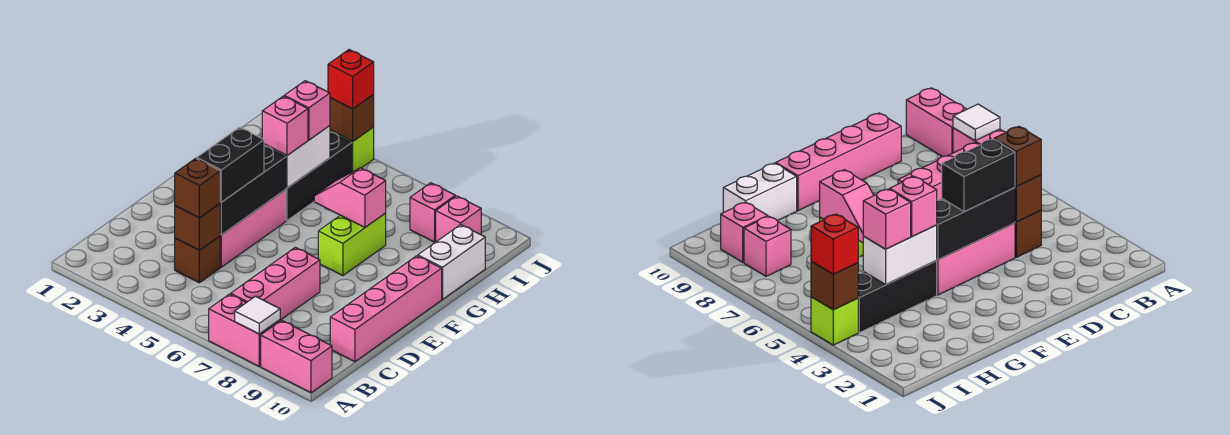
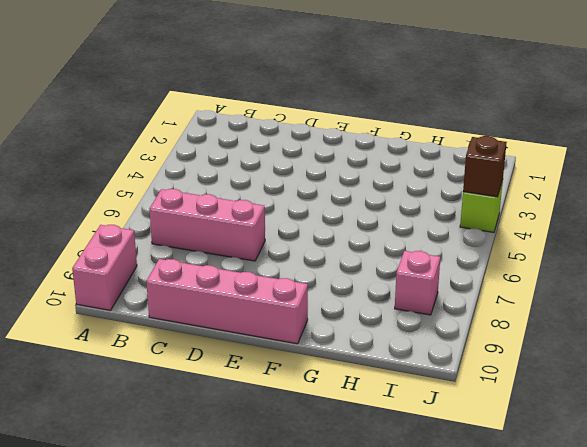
none -> pink brick A7:A8 level 1
none -> brown brick C4 level 1
none -> pink brick D4:F4 level 1

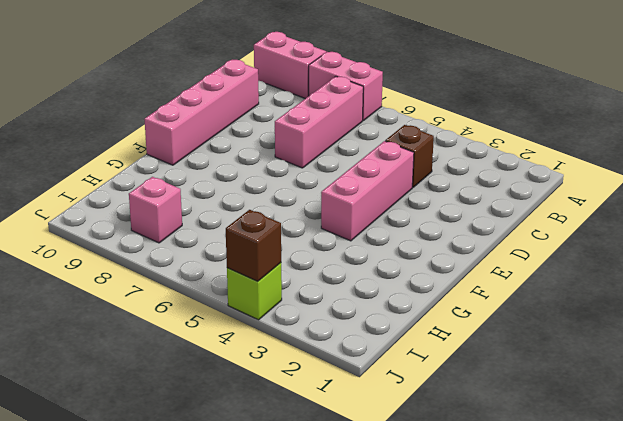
none -> lime brick F7:G7 level 1
none -> black brick G4:I4 level 1
none -> white brick G10:H10 level 1

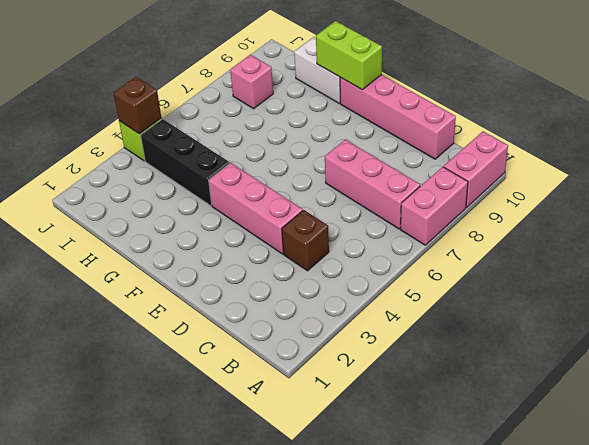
lime brick F10:G10 level 2 -> lime brick F7:G7 level 1
none -> pink brick I9 level 1
none -> white tile A8 level 2
none -> brown brick C4 level 2

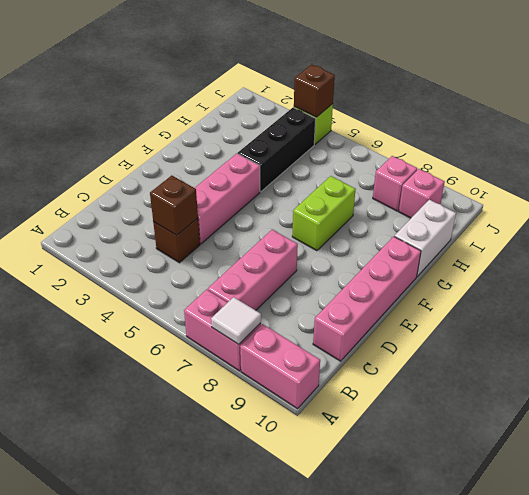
none -> black brick D4:F4 level 2
none -> white brick G4:H4 level 2
none -> pink slope G6:G7 level 2 top 7

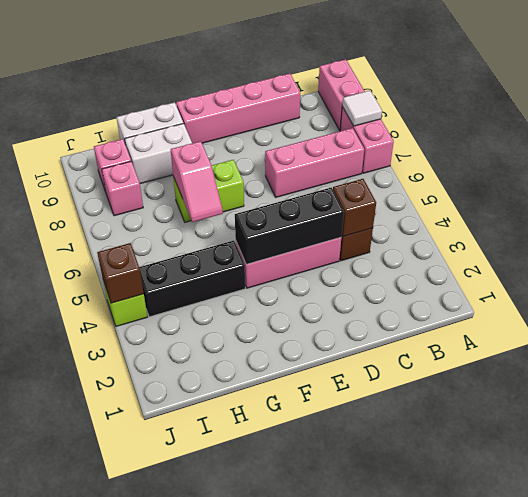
white brick G9:H9 level 1 -> white brick G4:H4 level 2
none -> brown brick C4 level 3
none -> black brick D4:E4 level 3
none -> pink brick G4 level 3

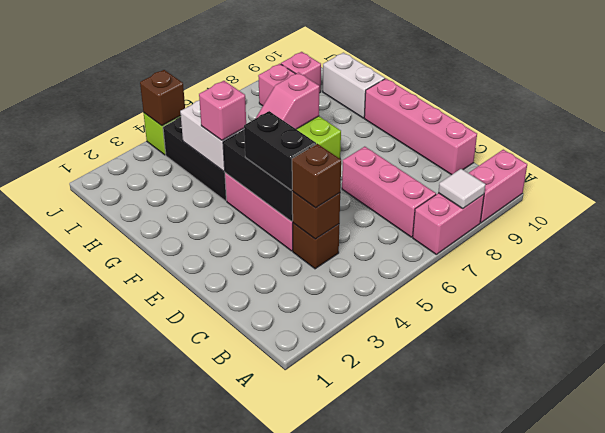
none -> pink brick H4 level 3
none -> red brick J4 level 3

